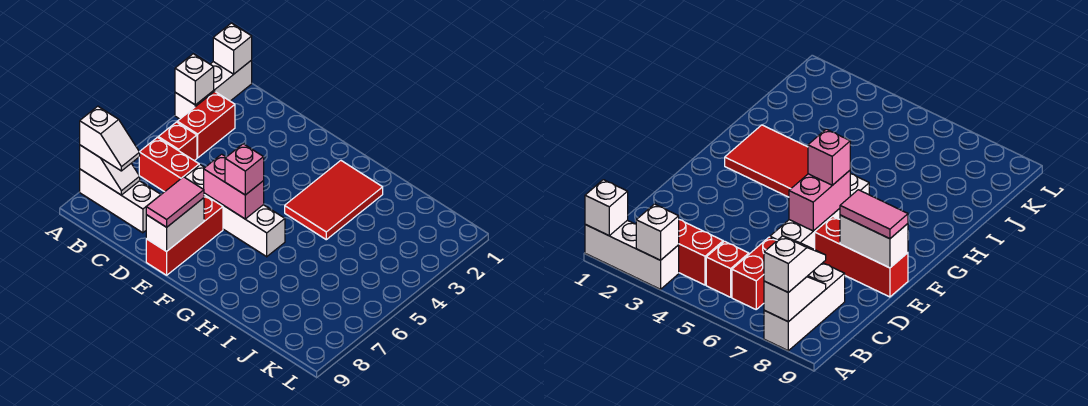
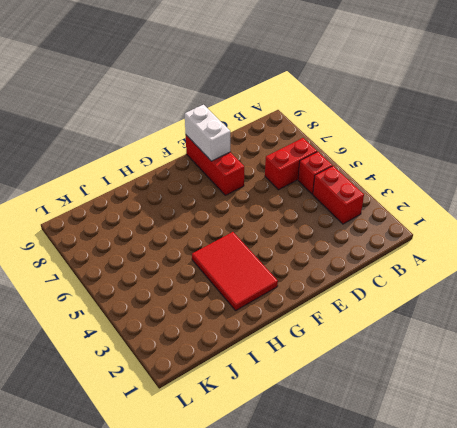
none -> white brick A1:A3 level 1
none -> white brick A8:C8 level 1
none -> white brick D6:G6 level 1

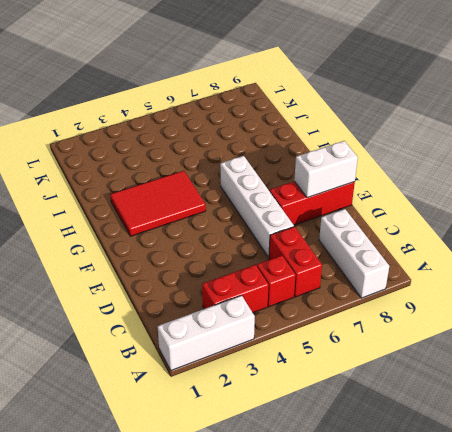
none -> white brick A1 level 2
none -> white brick A3 level 2
none -> white slope A8:B8 level 2 top A

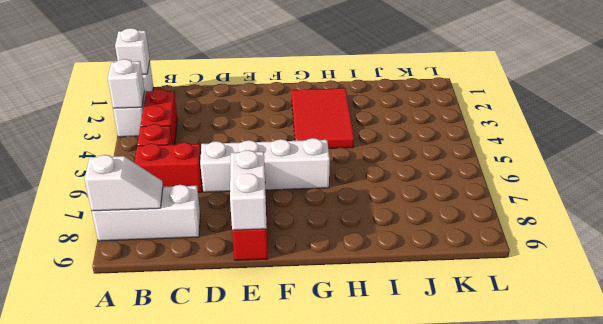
none -> pink brick E6:F6 level 2
none -> white slope A8:B8 level 3 top A
none -> pink tile E8:E9 level 3

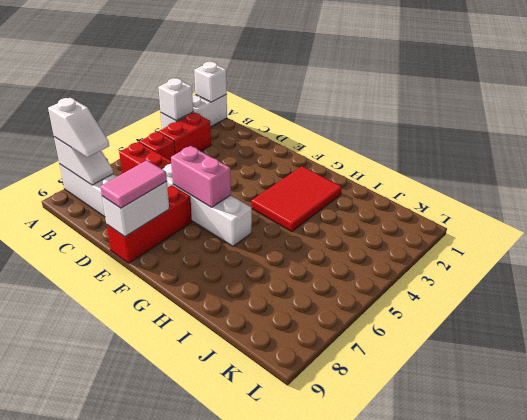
none -> pink brick F6 level 3

